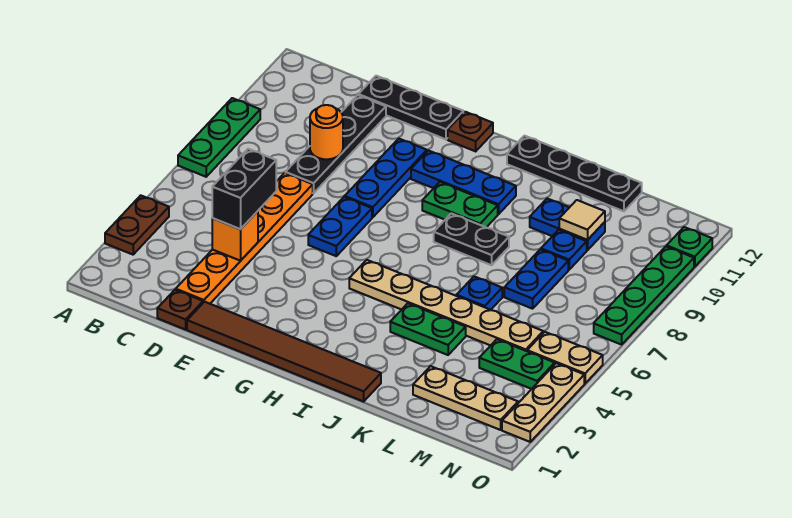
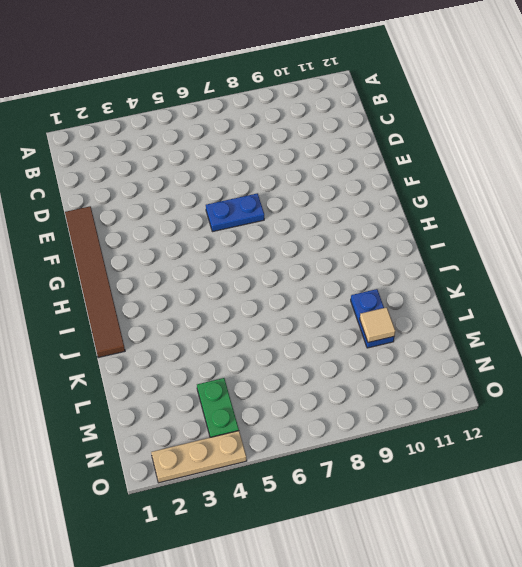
none -> brown plate A3:A4 level 1
none -> green plate A7:A9 level 1
none -> brown plate D1 level 1
none -> orange plate D2:D7 level 1

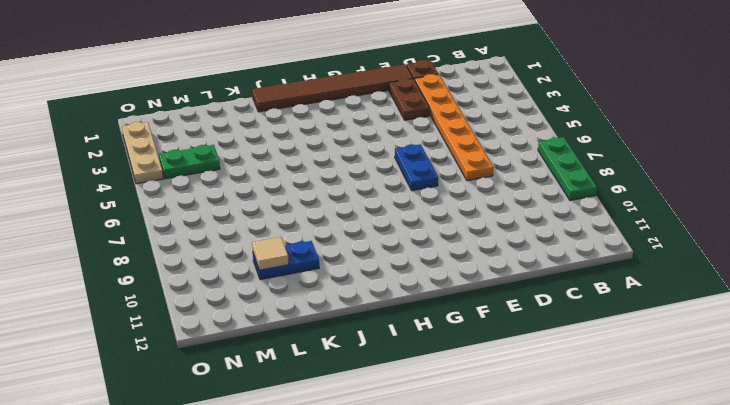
brown plate E2:E3 level 1 -> brown plate A3:A4 level 1
none -> black plate D8:D11 level 1
none -> black plate D12:F12 level 1
none -> blue plate F8:F10 level 1
none -> blue plate G10:I10 level 1

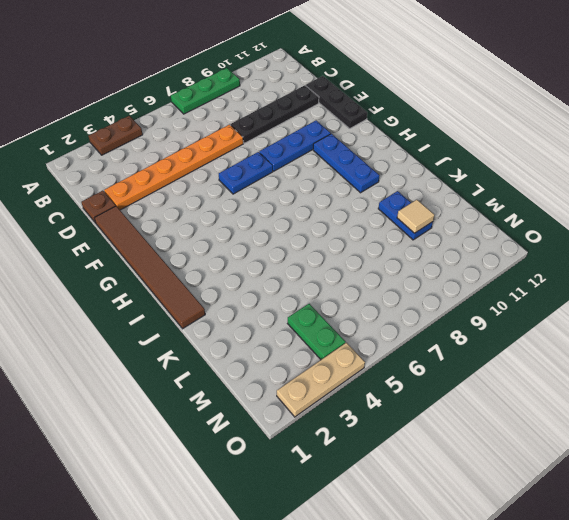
none -> brown plate G12 level 1
none -> tan plate H5:M5 level 1
none -> green plate H9:I9 level 1
none -> black plate I8:J8 level 1

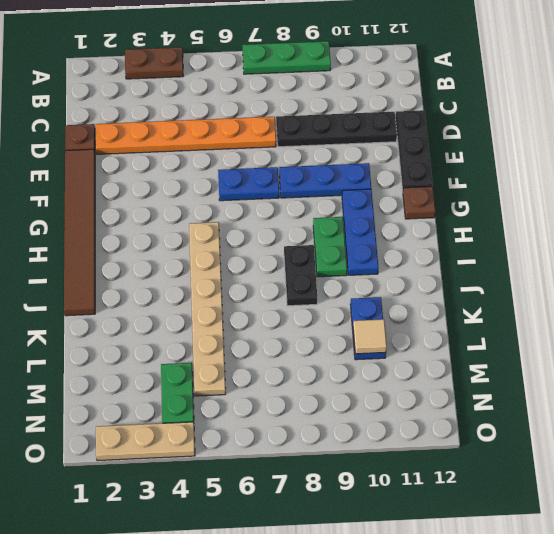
none -> black plate I12:L12 level 1
none -> green plate J4:K4 level 1
none -> blue plate K6 level 1
none -> tan plate L2:N2 level 1

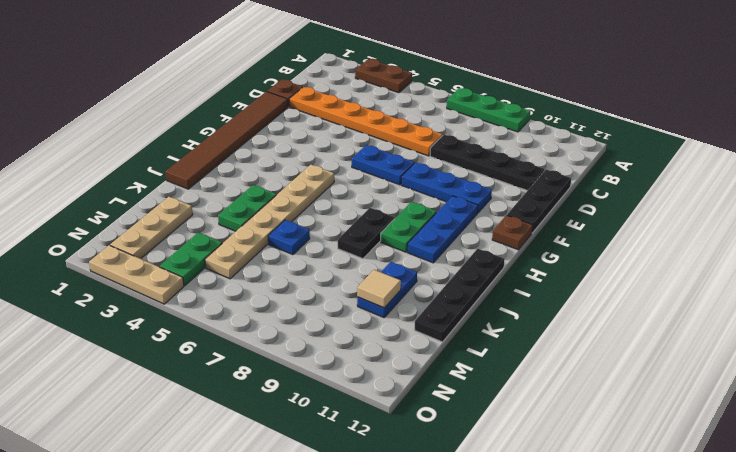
none -> blue plate L7:L8 level 1
none -> blue plate L9 level 1
none -> tan plate N5:O5 level 1
none -> green plate O7:O10 level 1

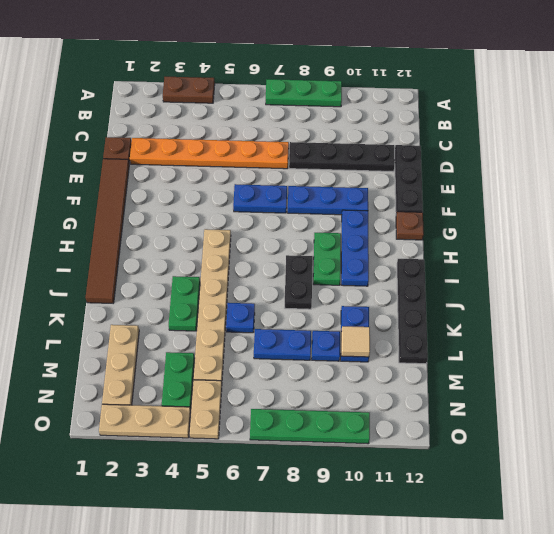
none -> green plate O11 level 1
none -> orange brick D4 level 2
none -> orange round brick D9 level 2
none -> black brick D4:D5 level 3

